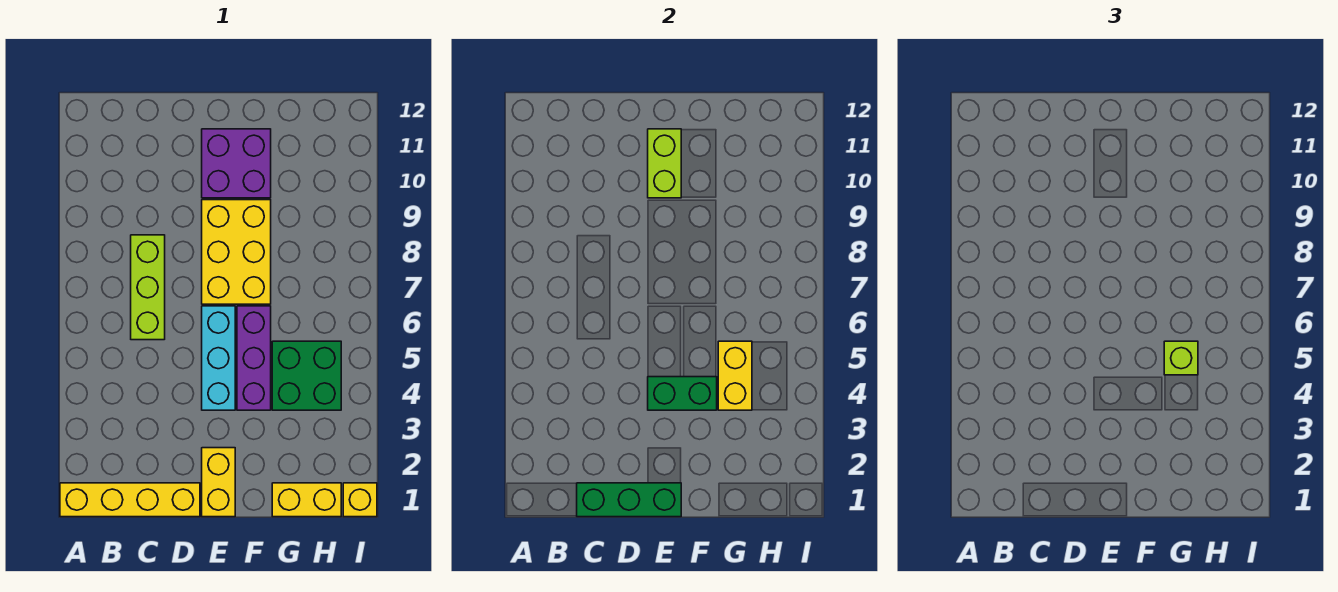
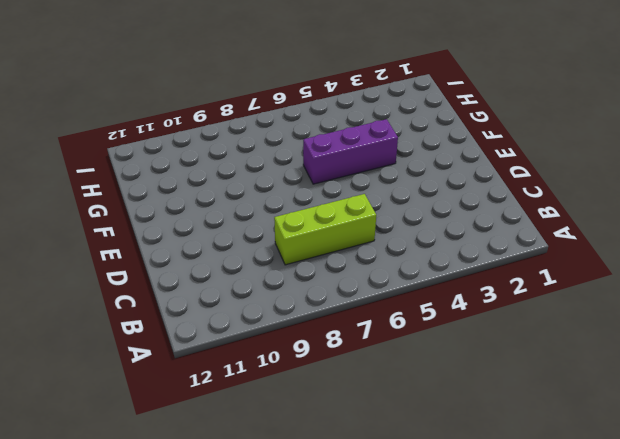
none -> yellow brick A1:D1 level 1
none -> yellow brick E1:E2 level 1
none -> cyan brick E4:E6 level 1

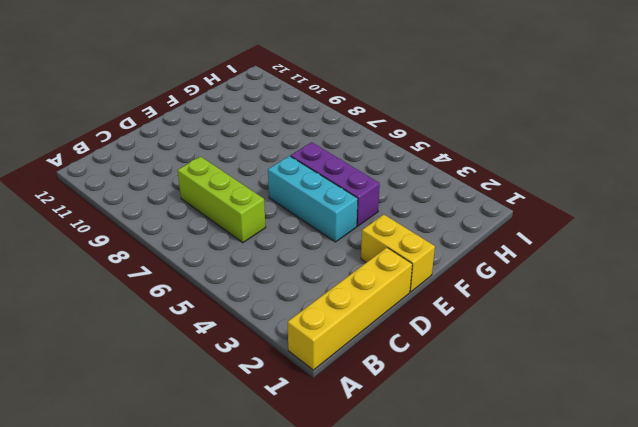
none -> yellow brick E7:F9 level 1
none -> purple brick E10:F11 level 1
none -> yellow brick G1:H1 level 1

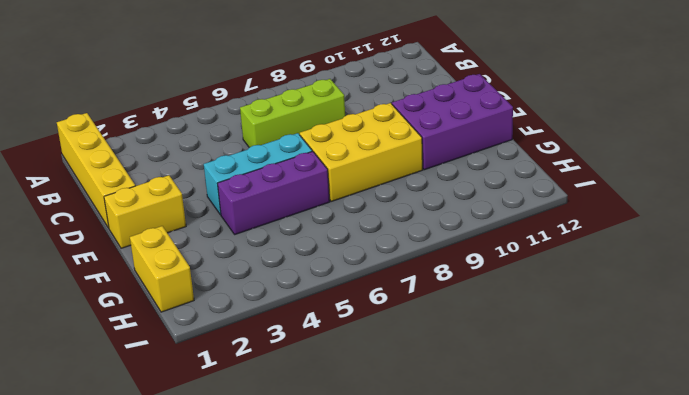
purple brick E10:F12 level 1 -> purple brick E10:F11 level 1
none -> green brick G4:H5 level 1
none -> yellow brick I1 level 1
none -> green brick C1:E1 level 2

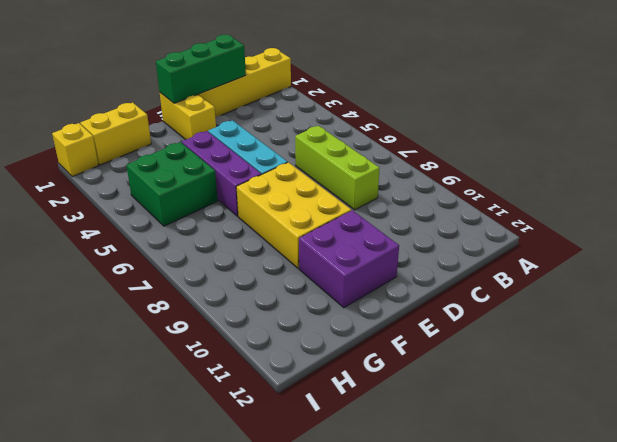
none -> green brick E4:F4 level 2
none -> lime brick E10:E11 level 2
none -> yellow brick G4:G5 level 2

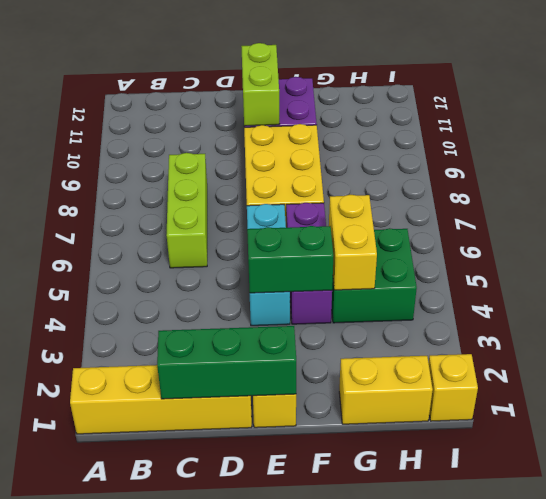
none -> lime brick G5 level 3

